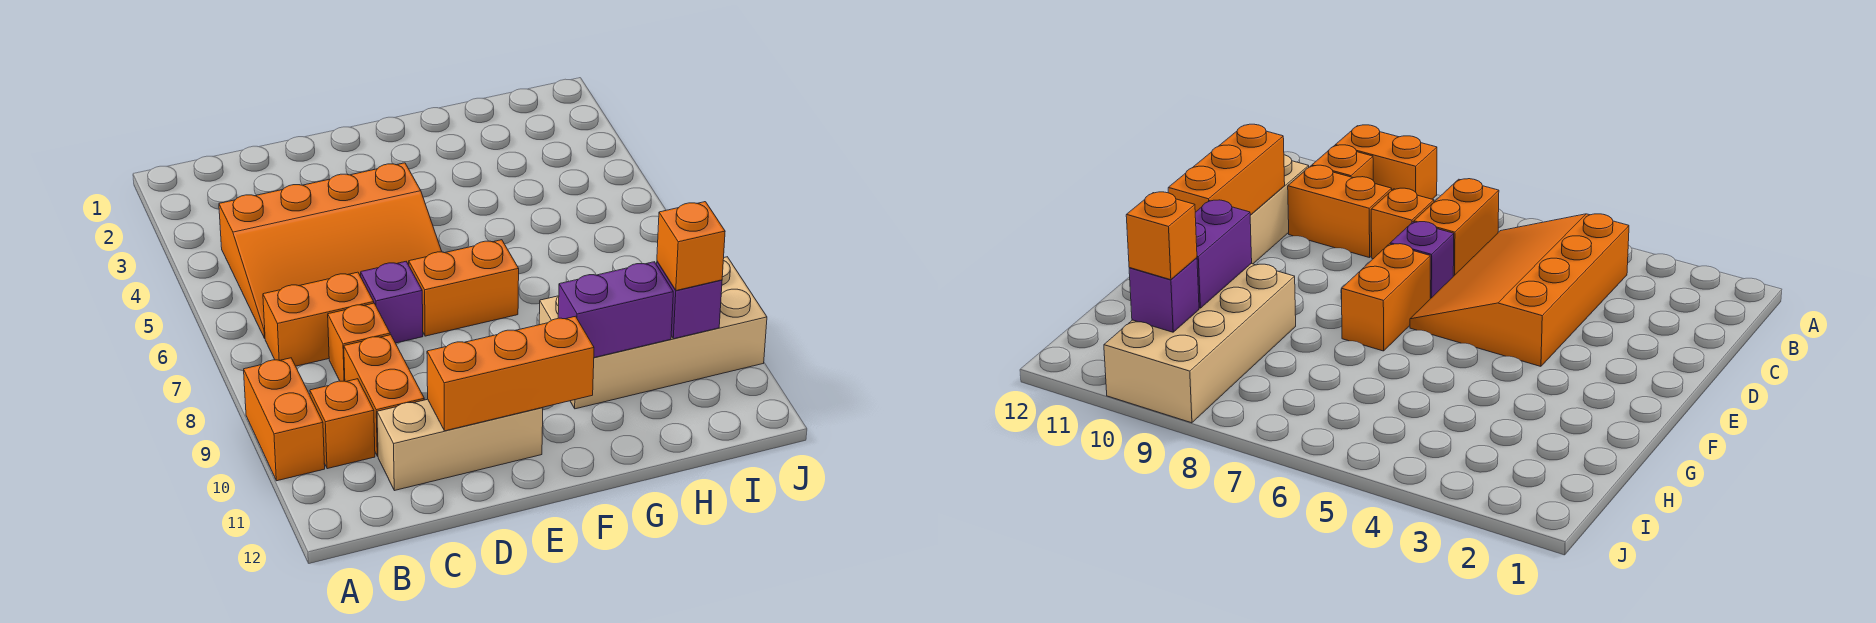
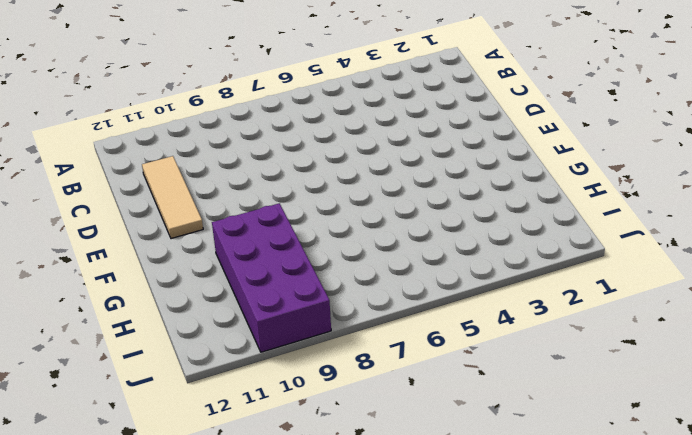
tan tile C11:E11 level 1 -> tan brick C11:E11 level 1
purple brick G9:J10 level 1 -> tan brick G9:J10 level 1
none -> orange brick A9:A10 level 1
none -> orange slope B4:E6 level 1 top 4
none -> orange brick B7:C7 level 1

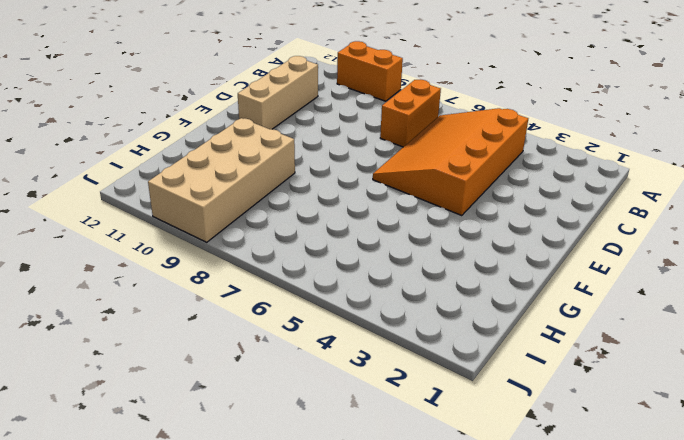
none -> orange brick B10 level 1
none -> orange brick C8 level 1
none -> orange brick C9:C10 level 1

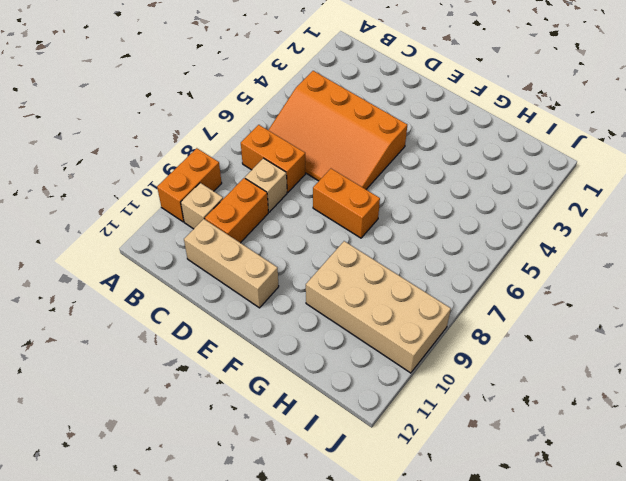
tan brick B10 level 1 -> orange brick B10 level 1
tan brick C8 level 1 -> orange brick C8 level 1
none -> purple brick D7 level 1
none -> orange brick D11:F11 level 2
none -> purple brick G10:H10 level 2

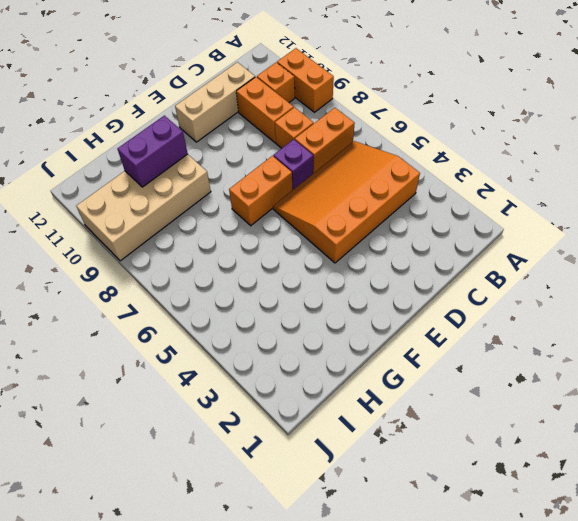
none -> orange brick D11:F11 level 2
none -> purple brick I10 level 2
none -> orange brick I10 level 3

